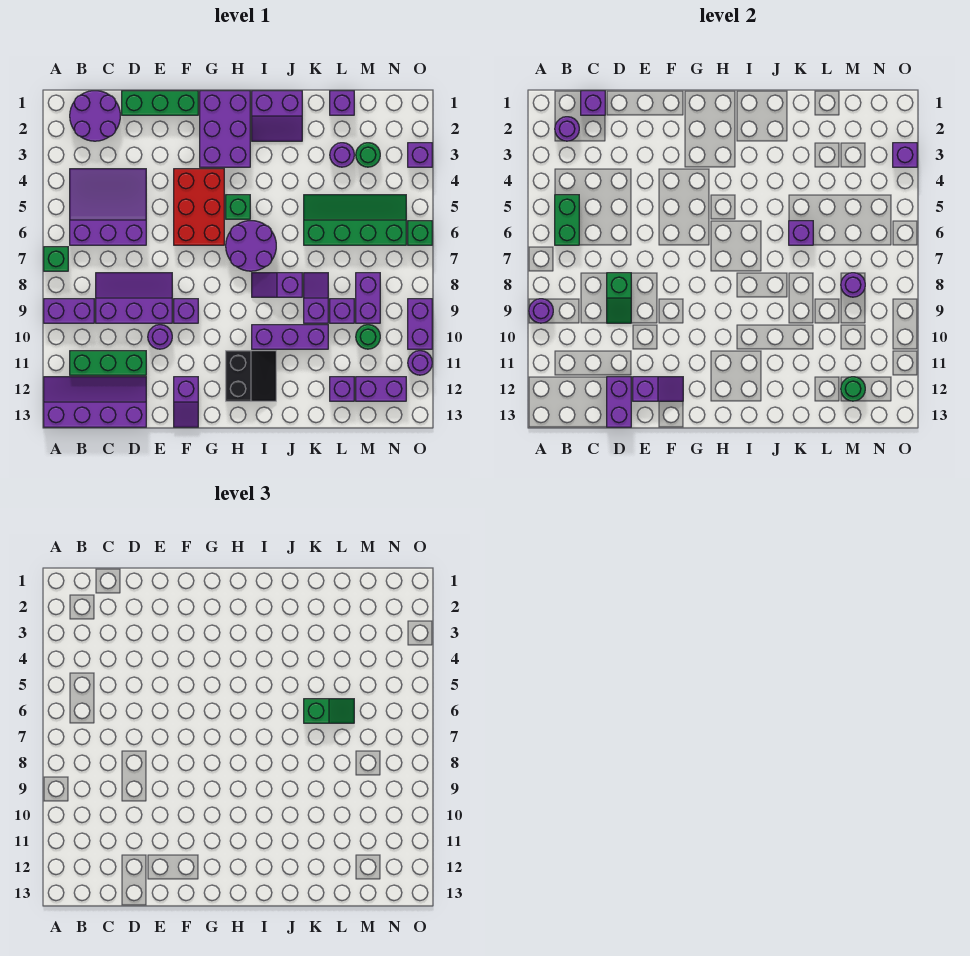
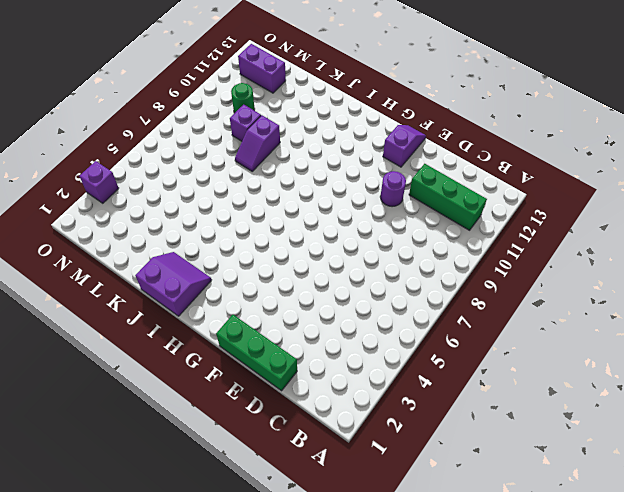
none -> green brick A7 level 1
none -> purple brick A9:B9 level 1
none -> purple slope A12:D13 level 1 top 13
none -> purple round brick B1:C2 level 1

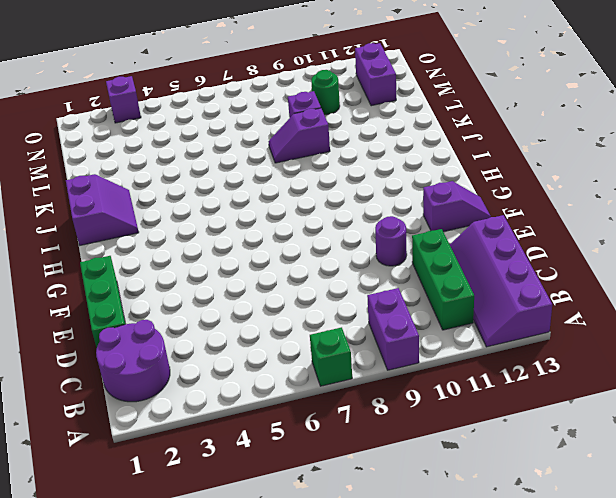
none -> purple slope B4:D6 level 1 top 6
none -> purple slope C8:E9 level 1 top 9
none -> red brick F4:G6 level 1
none -> purple brick F9 level 1

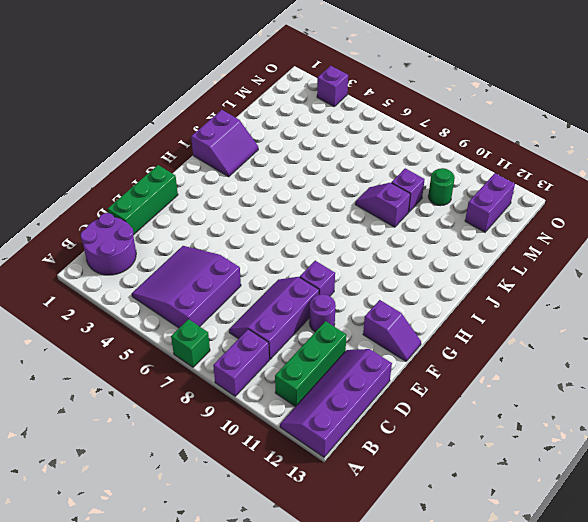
none -> red brick F4:G6 level 1
none -> purple brick G1:H3 level 1
none -> green brick H5 level 1
none -> purple round brick H6:I7 level 1

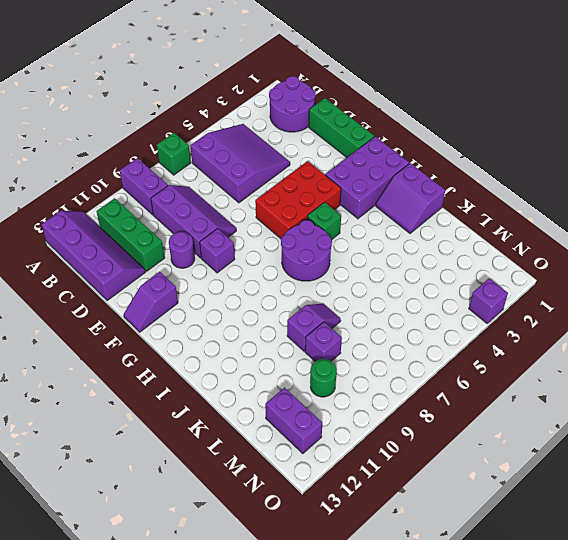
none -> black slope H11:I12 level 1 top H
none -> purple slope I8:J8 level 1 top J
none -> purple brick I10:K10 level 1
none -> green slope K5:N6 level 1 top 6

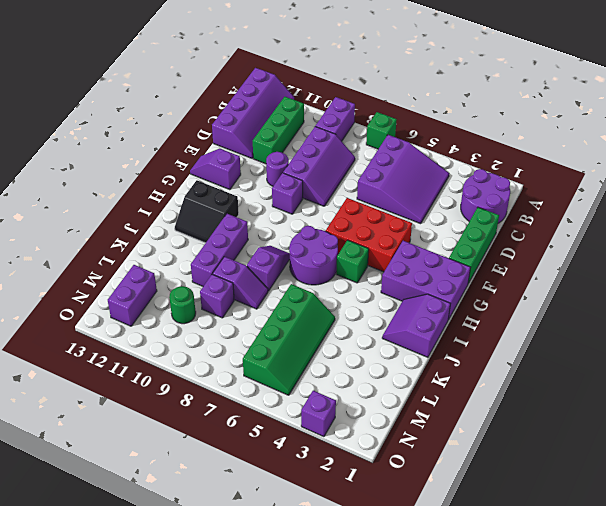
none -> purple brick L1 level 1
none -> purple round brick L3 level 1
none -> purple brick L12 level 1
none -> green round brick M3 level 1

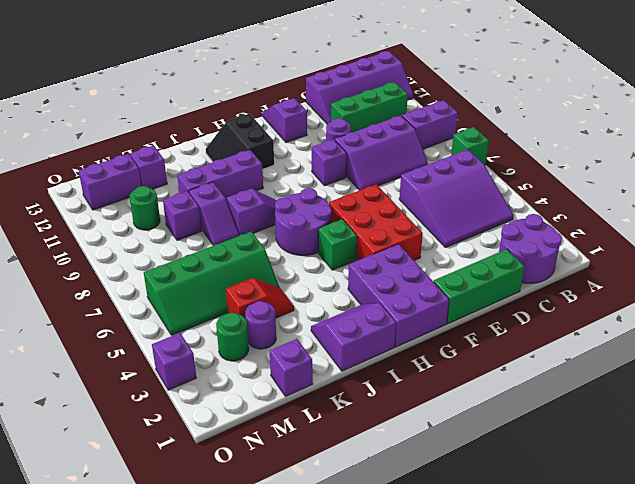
red slope K4:L4 level 1 top L -> none
none -> purple brick M8:M9 level 1
none -> green brick O6 level 1
none -> purple brick O9:O10 level 1
none -> purple round brick O11 level 1

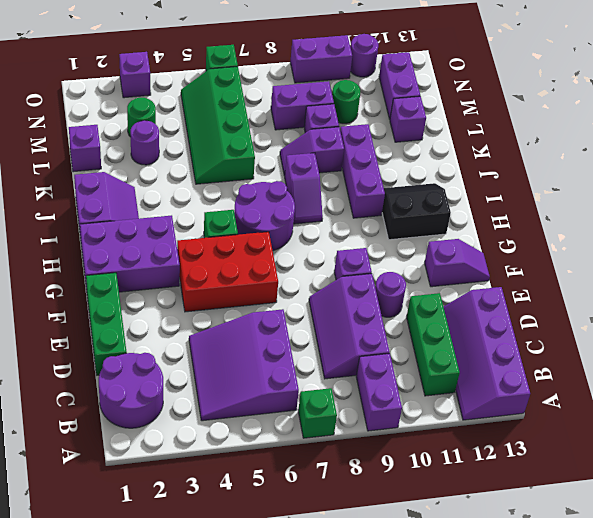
none -> purple round brick A9 level 2
none -> purple round brick B2 level 2
none -> green brick B5:B6 level 2
none -> purple brick C1 level 2

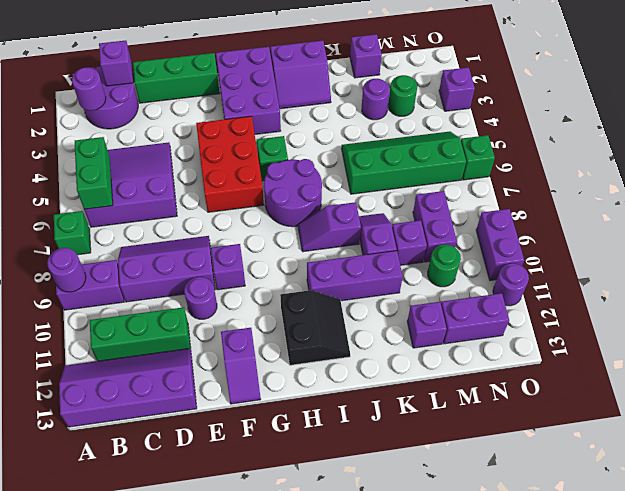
none -> green slope D8:D9 level 2 top 8
none -> purple brick D12:D13 level 2
none -> purple slope E12:F12 level 2 top E
none -> purple brick K6 level 2

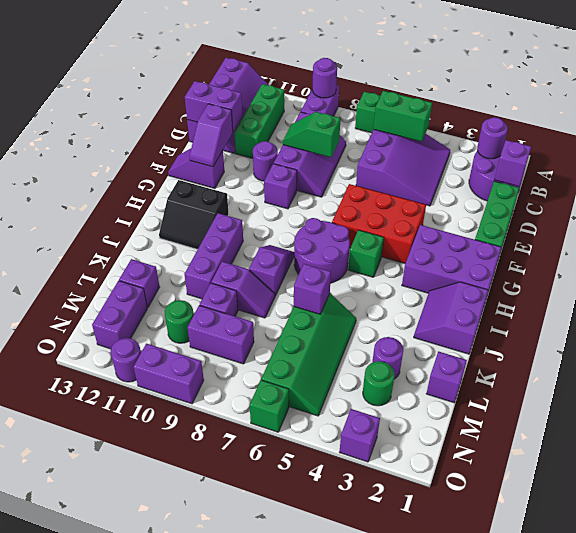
none -> purple round brick M8 level 2
none -> green round brick M12 level 2
none -> purple brick O3 level 2
none -> green slope K6:L6 level 3 top K

